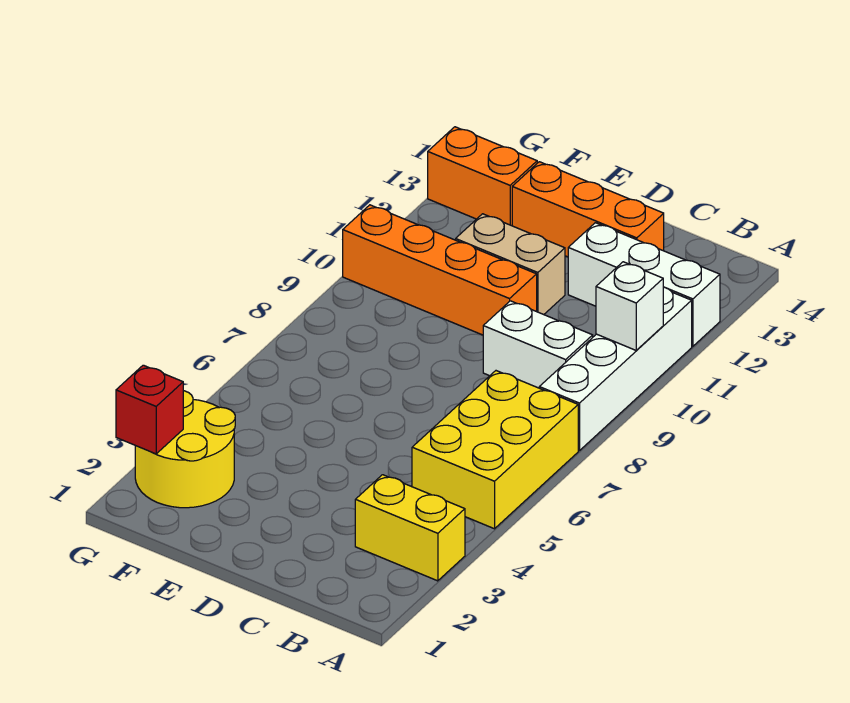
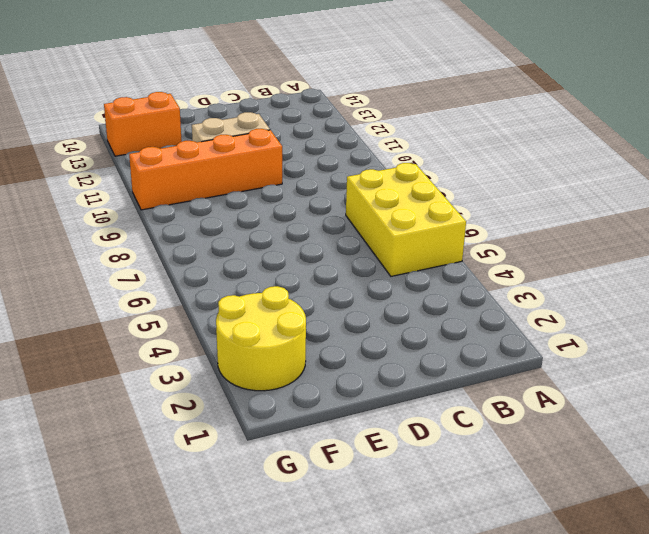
none -> yellow brick A3:B3 level 1
none -> white brick A8:A11 level 1
none -> white brick A12:C12 level 1

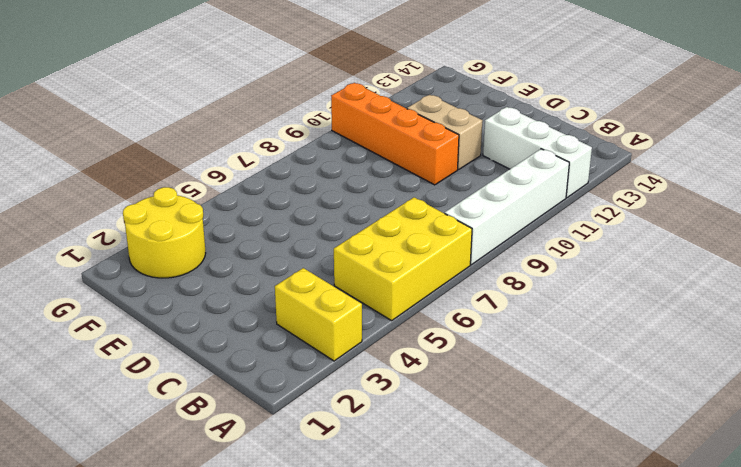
none -> white brick B9:C9 level 1
none -> orange brick C13:E13 level 1
none -> orange brick F13:G13 level 1

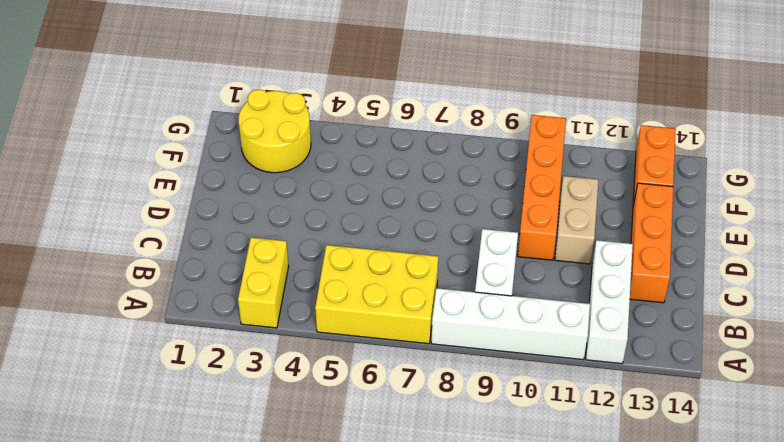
none -> white brick A10 level 2
none -> red brick G2 level 2

